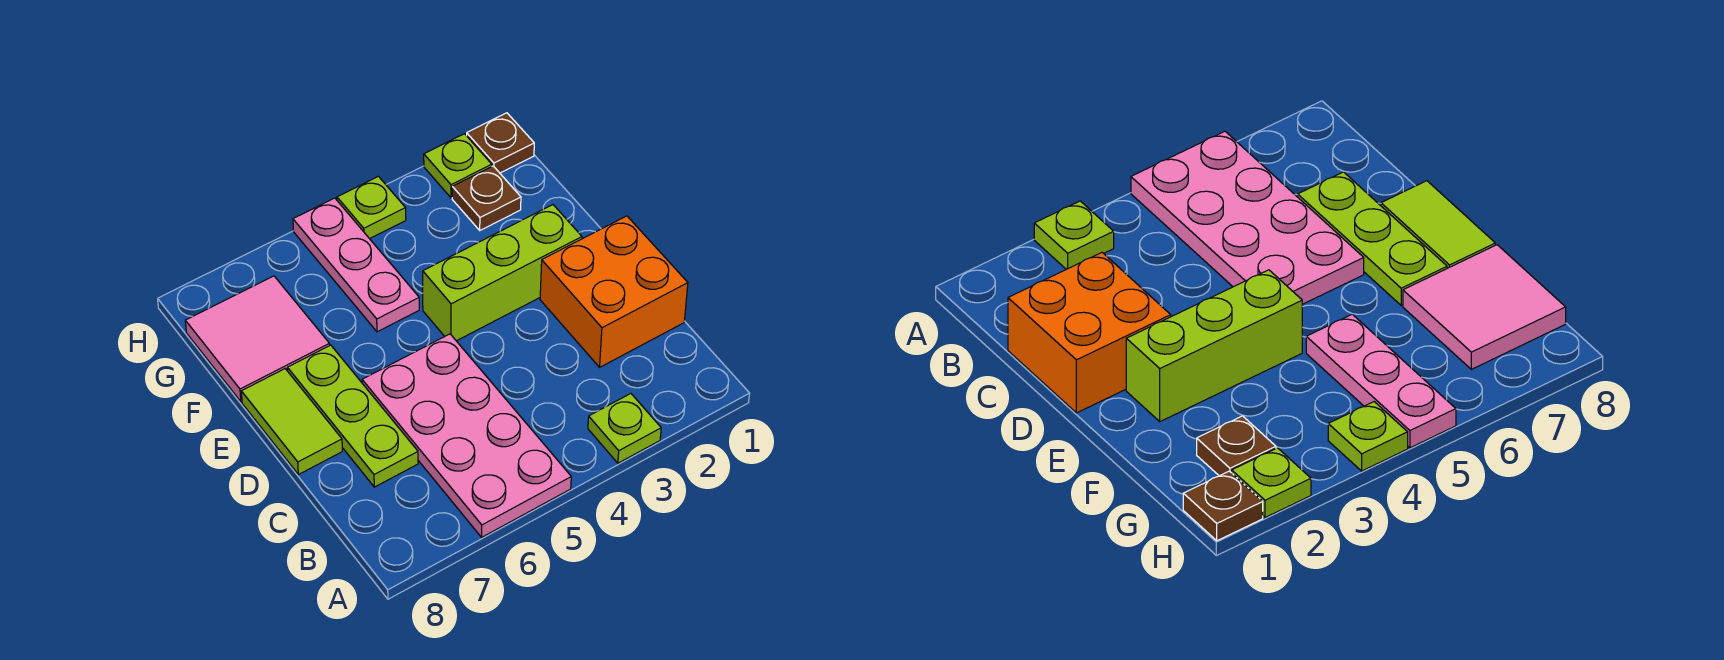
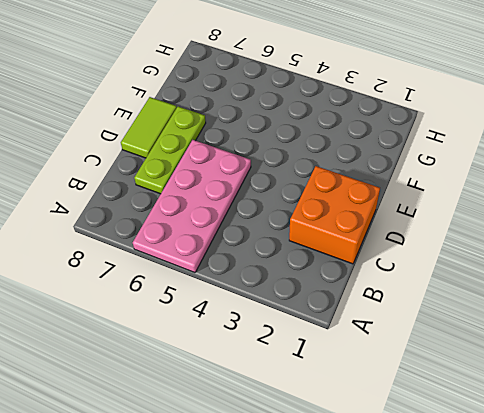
none -> lime plate A3 level 1
none -> lime brick E2:E4 level 1
none -> pink plate F5:H5 level 1

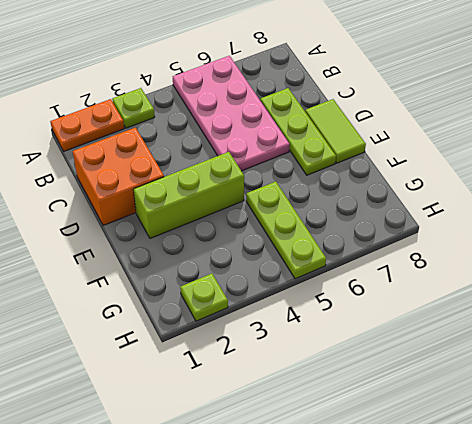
orange plate A1:A2 level 1 -> none
lime plate F5:H5 level 1 -> pink plate F5:H5 level 1
none -> pink tile F7:G8 level 1
none -> brown plate G2 level 1
none -> brown plate H1 level 1

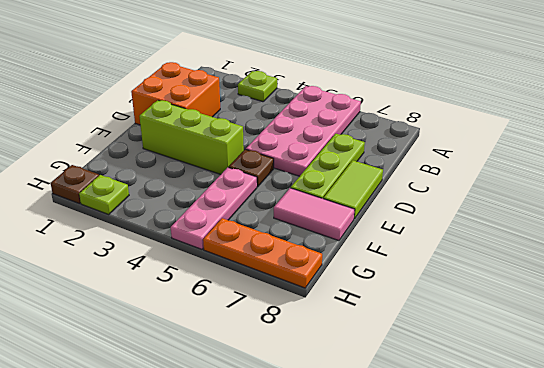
brown plate E5 level 1 -> brown plate G2 level 1
pink tile F7:F8 level 1 -> pink tile F7:G8 level 1
orange plate H6:H8 level 1 -> none
none -> lime plate H4 level 1

